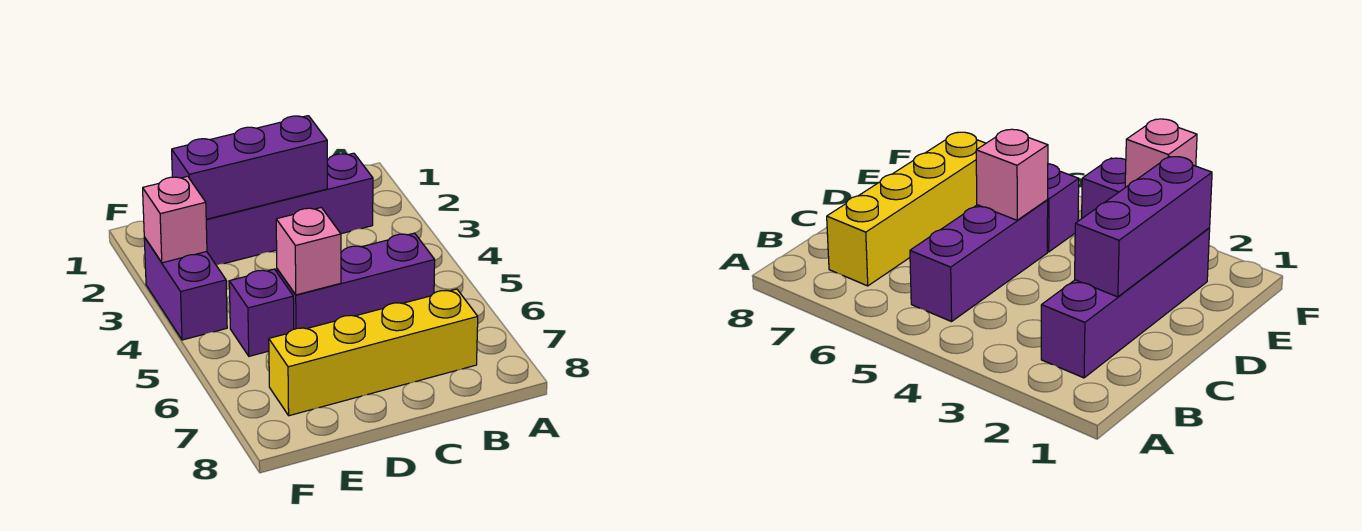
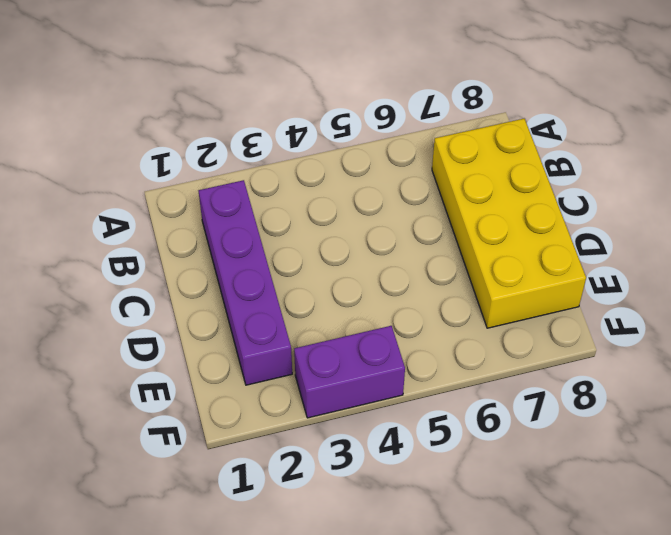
yellow brick B7:E8 level 1 -> yellow brick B7:E7 level 1
none -> purple brick B5:D5 level 1
none -> purple brick E5 level 1

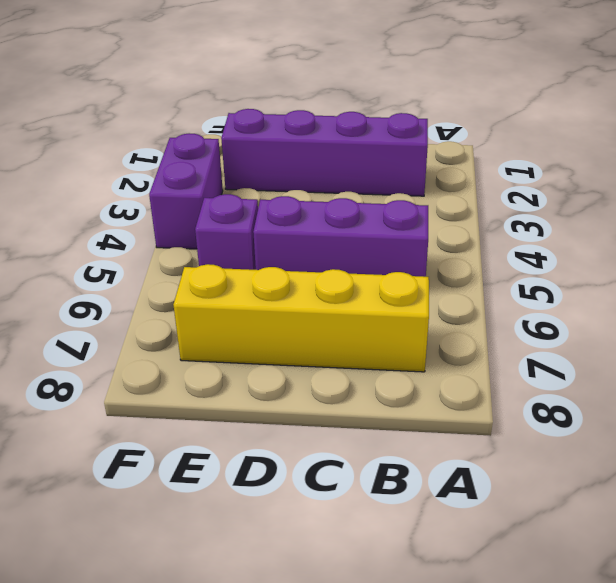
none -> purple brick C2:E2 level 2
none -> pink brick D5 level 2

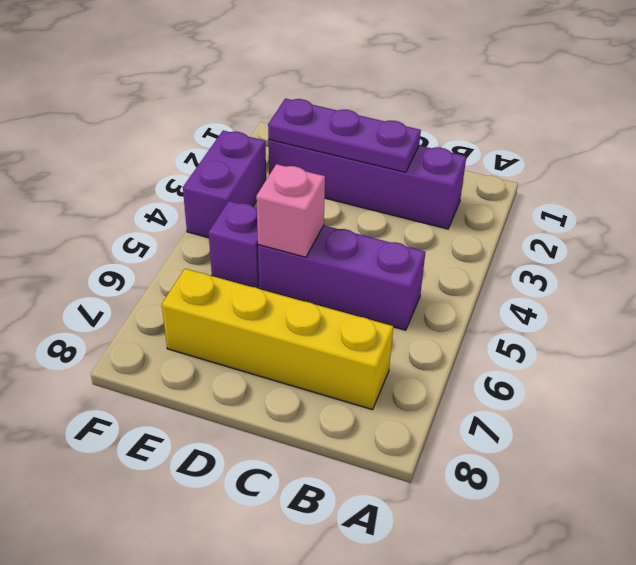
purple plate C2:E2 level 2 -> purple brick C2:E2 level 2
none -> pink brick F3 level 2

